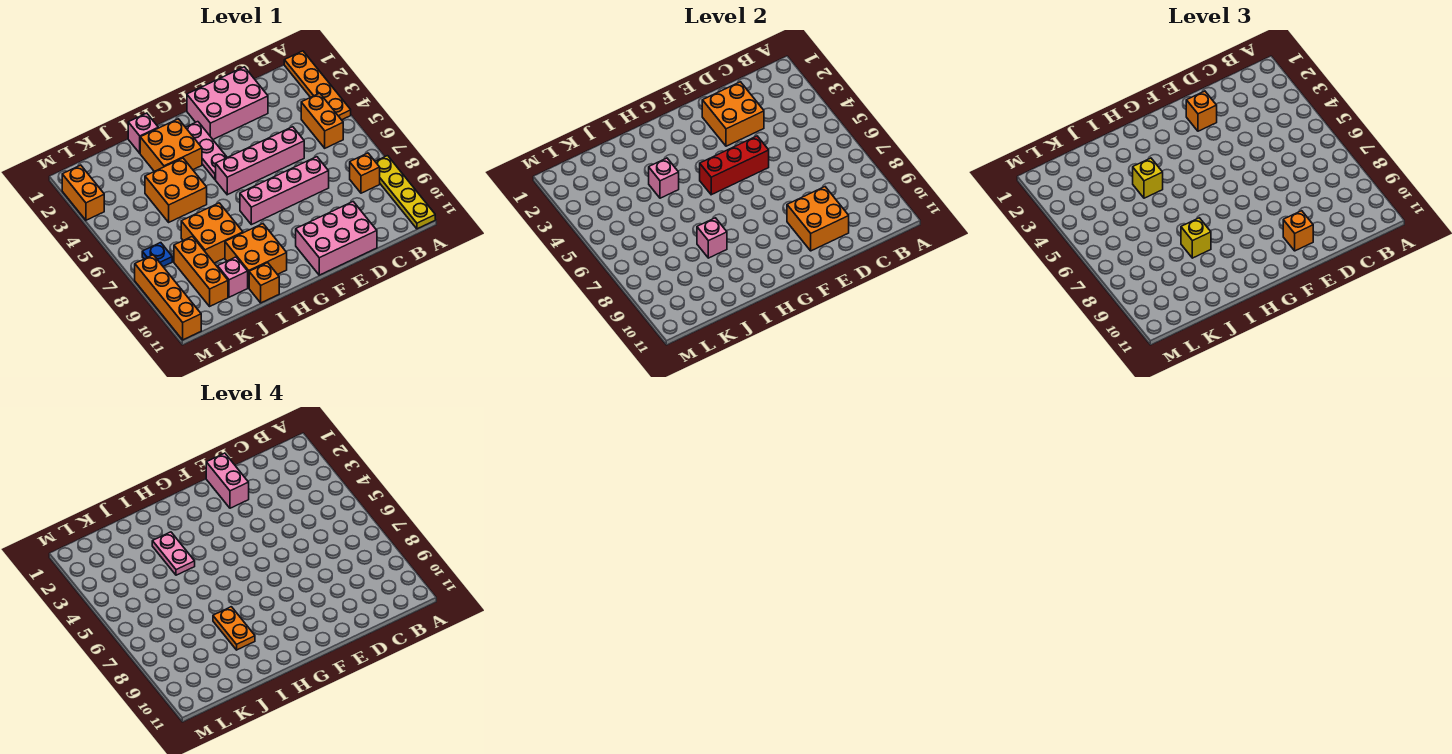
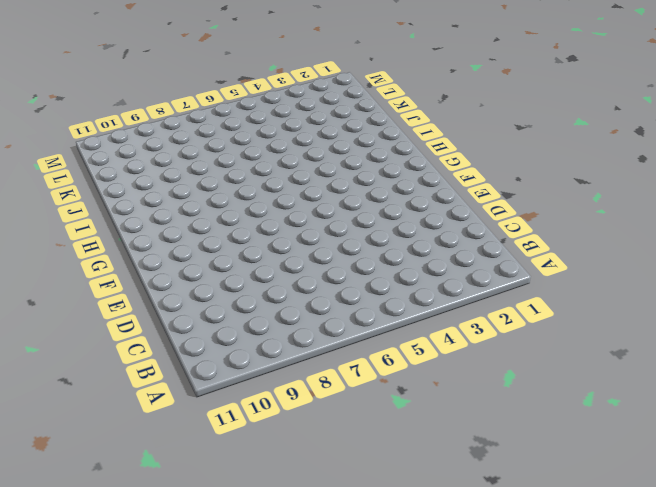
none -> orange plate A1:A4 level 1
none -> yellow plate A8:A11 level 1
none -> orange brick B4:B5 level 1
none -> orange brick B8 level 1

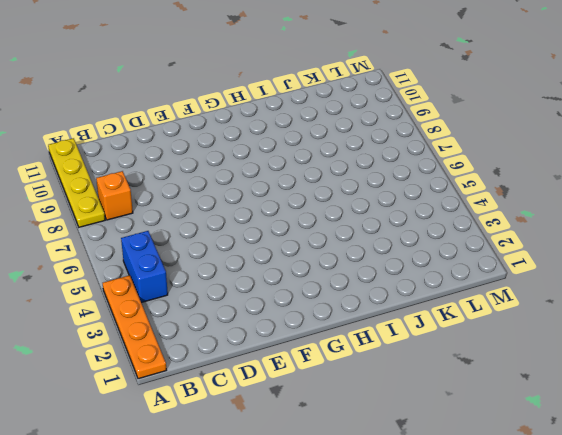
blue brick B4:B5 level 1 -> orange brick B4:B5 level 1
none -> pink brick D1:F2 level 1
none -> pink brick D5:G5 level 1
none -> pink brick D7:G7 level 1
none -> pink brick D10:F11 level 1

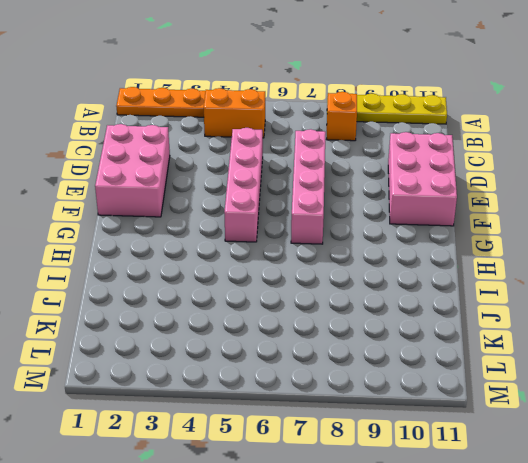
none -> pink plate G2:G4 level 1
none -> orange brick H2:I3 level 1
none -> orange brick H9:I10 level 1
none -> pink brick I1 level 1

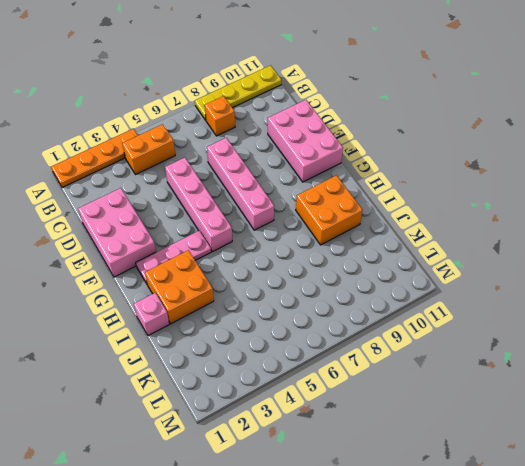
none -> orange brick I4:J5 level 1
none -> orange brick I7:J8 level 1
none -> orange brick I11 level 1
none -> pink brick J10 level 1

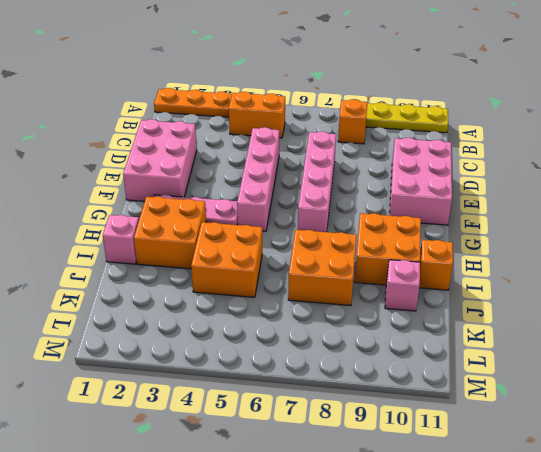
none -> orange brick K8:K10 level 1
none -> blue plate L7 level 1
none -> orange brick M2:M3 level 1
none -> orange brick M8:M11 level 1

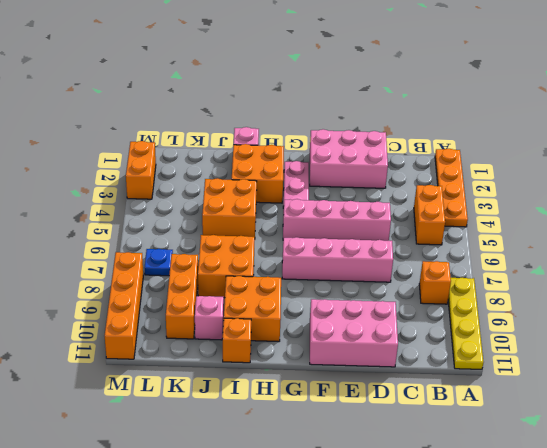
none -> orange brick D2:E3 level 2
none -> orange brick D9:E10 level 2
none -> red brick E5:G5 level 2
none -> pink brick I4 level 2

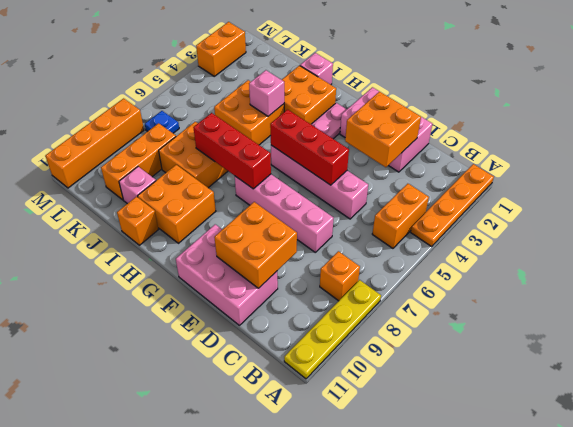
red brick G7:I7 level 2 -> none
none -> pink brick I8 level 2
none -> orange brick E2 level 3
none -> orange brick E10 level 3
none -> yellow brick I4 level 3

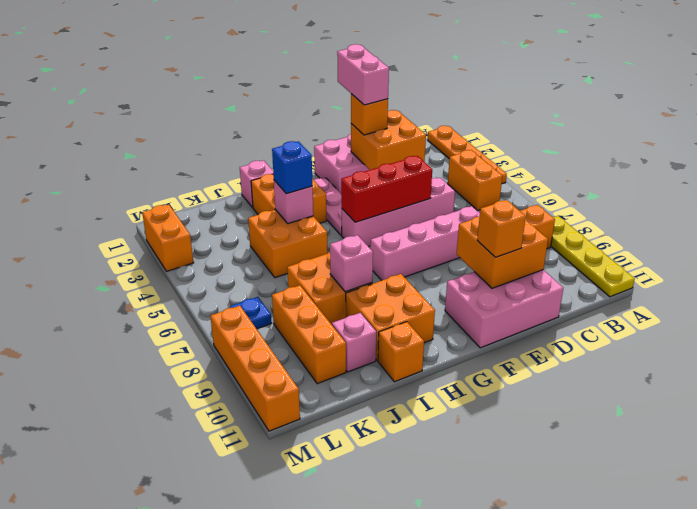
blue brick I4 level 3 -> yellow brick I4 level 3
none -> yellow brick I8 level 3
none -> pink plate I3:I4 level 4
none -> orange plate I8:I9 level 4

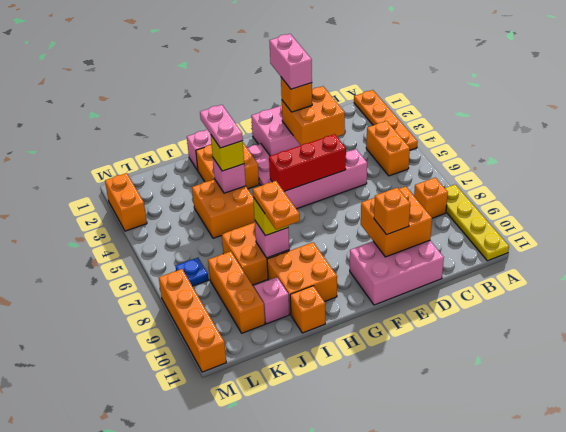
none -> pink brick D7:G7 level 1

